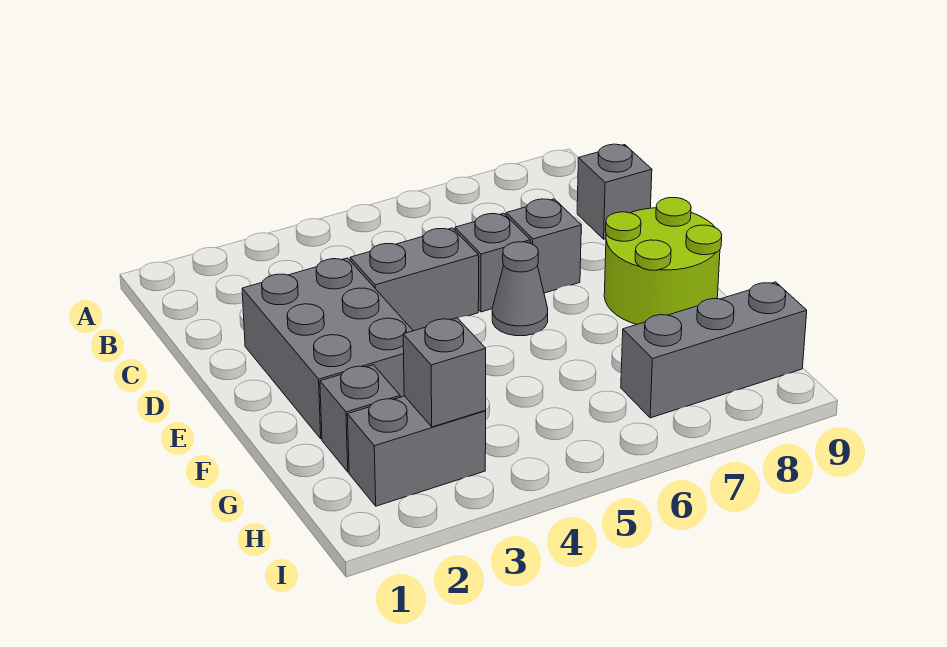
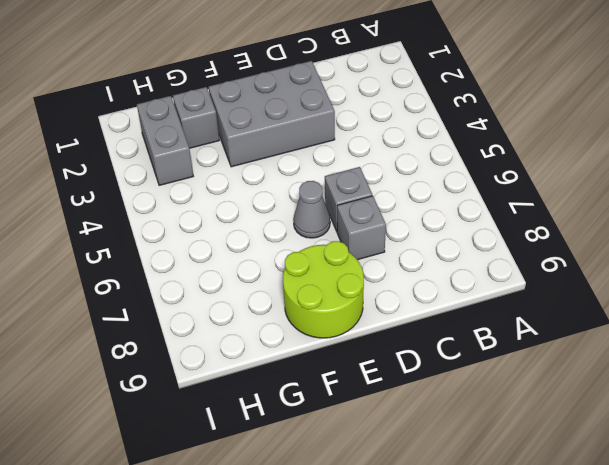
none -> grey brick C9 level 1
none -> grey brick D4:D5 level 1

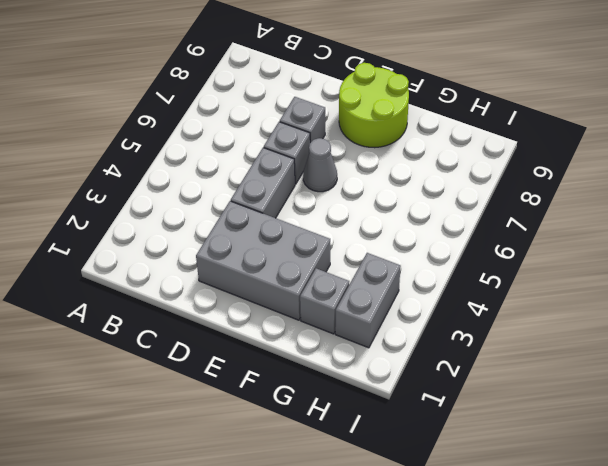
none -> grey brick C9 level 1
none -> grey brick H7:H9 level 1

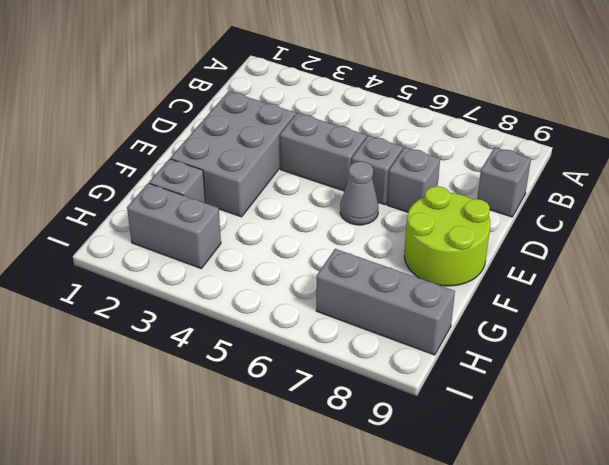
none -> grey brick H3 level 2

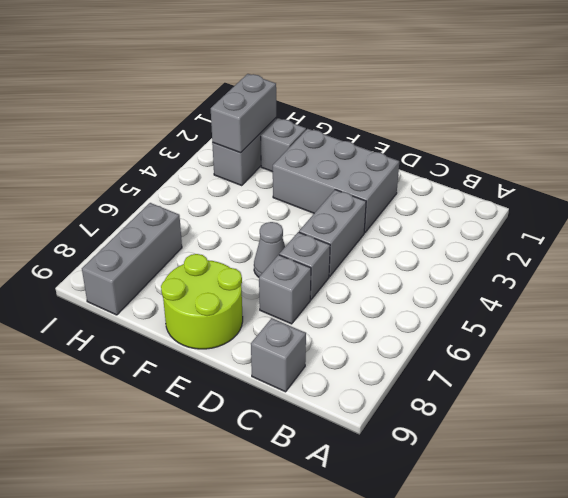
grey brick H2:H3 level 2 -> grey brick H3 level 2

